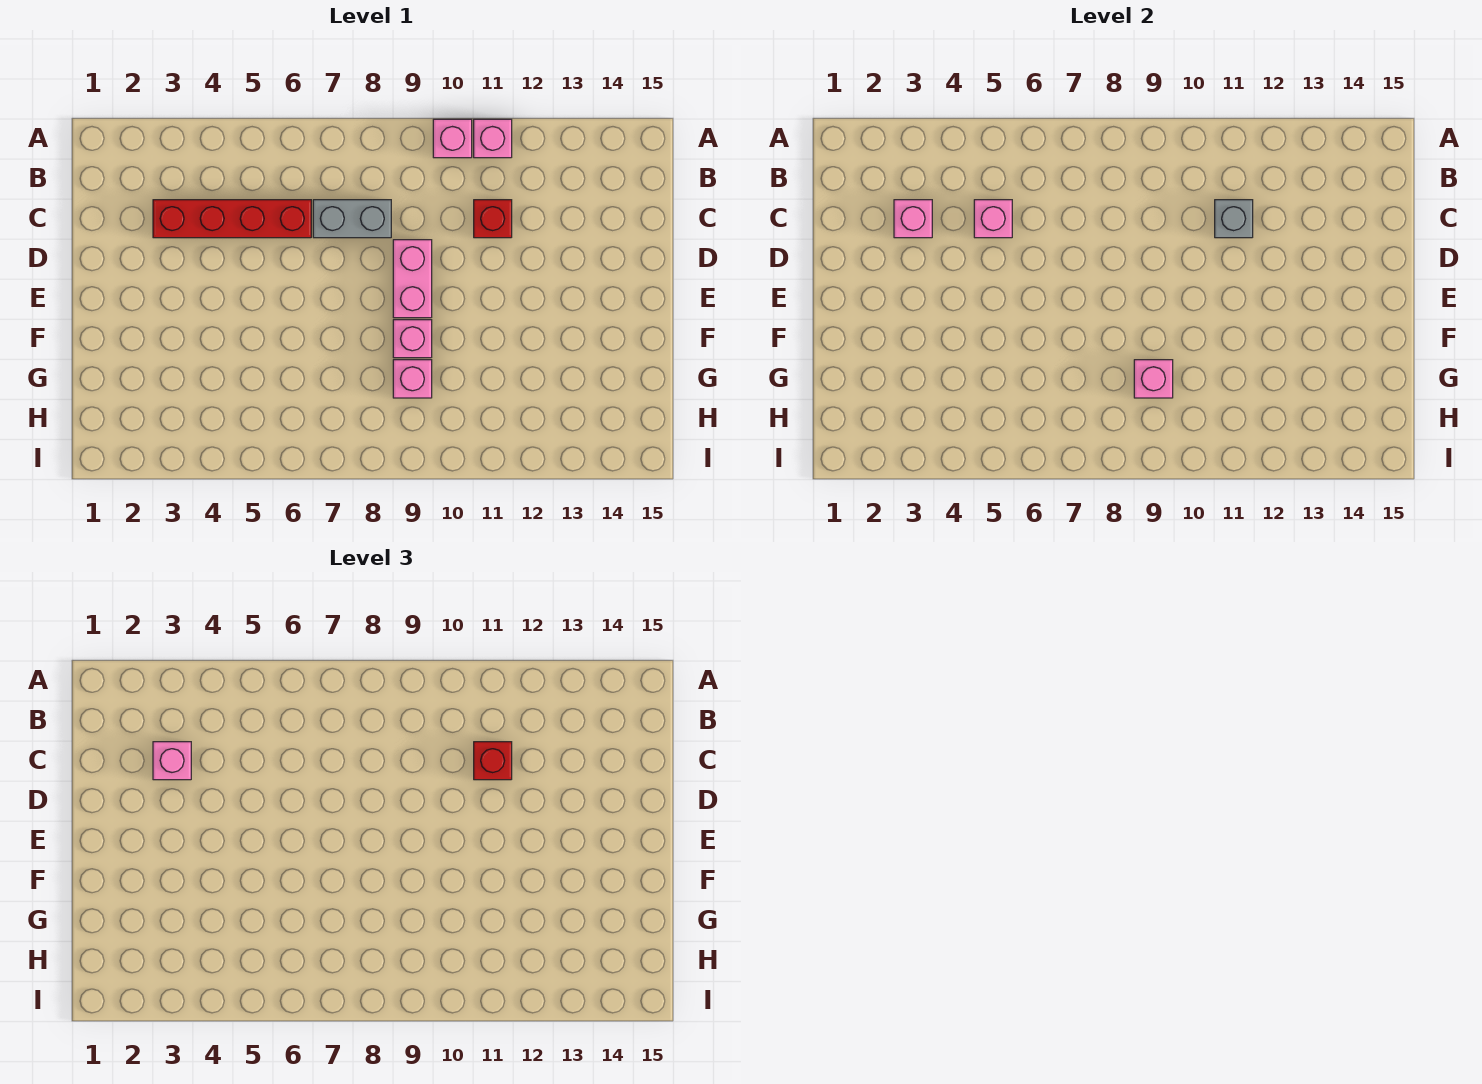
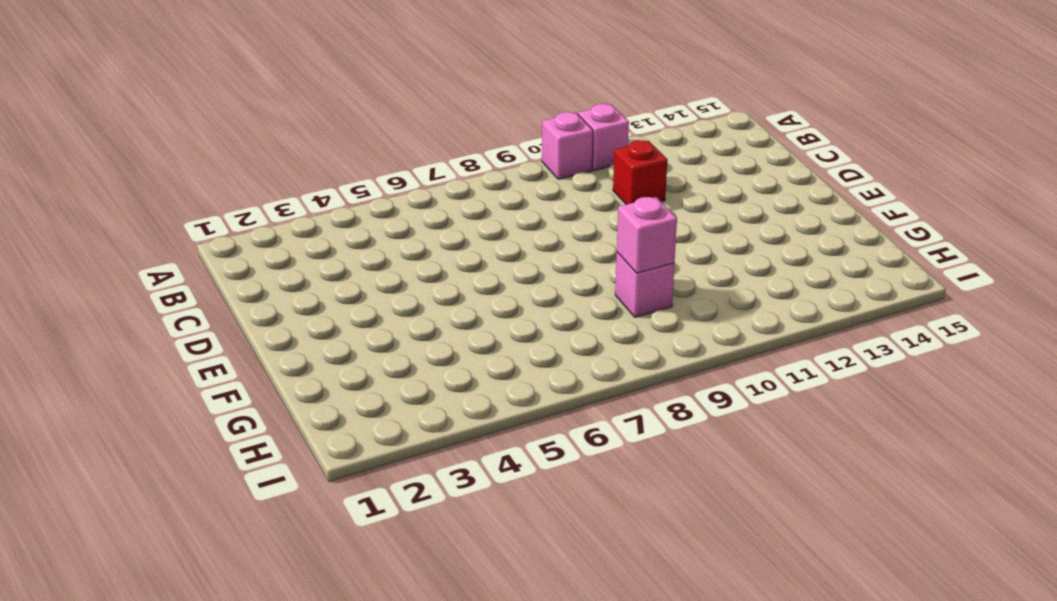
none -> red brick C3:C6 level 1
none -> grey brick C7:C8 level 1
none -> pink brick D9:E9 level 1

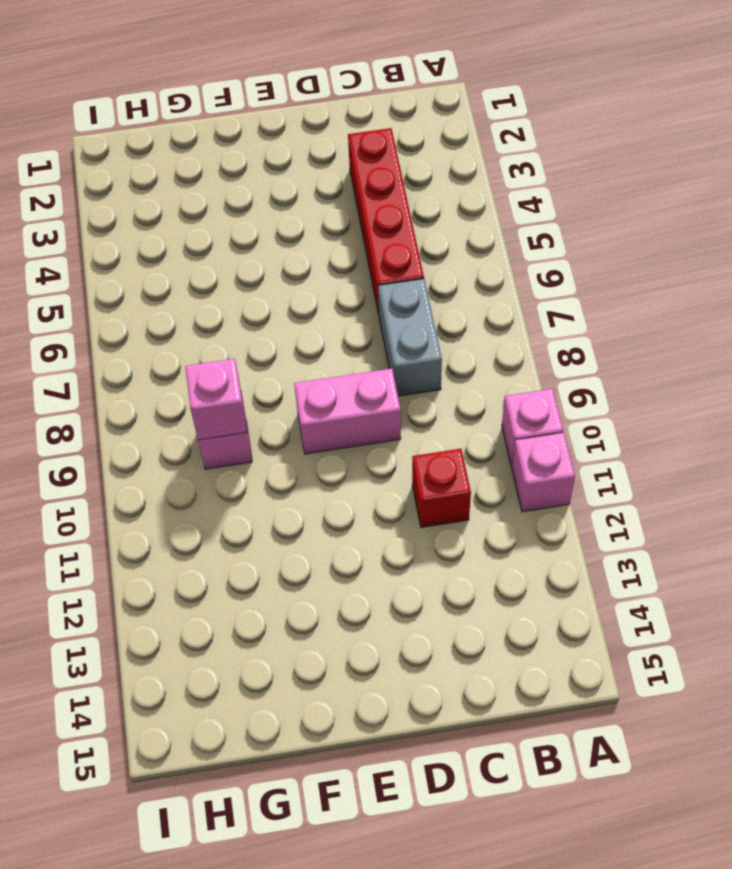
none -> pink brick F9 level 1
none -> pink brick C3 level 2
none -> pink brick C5 level 2

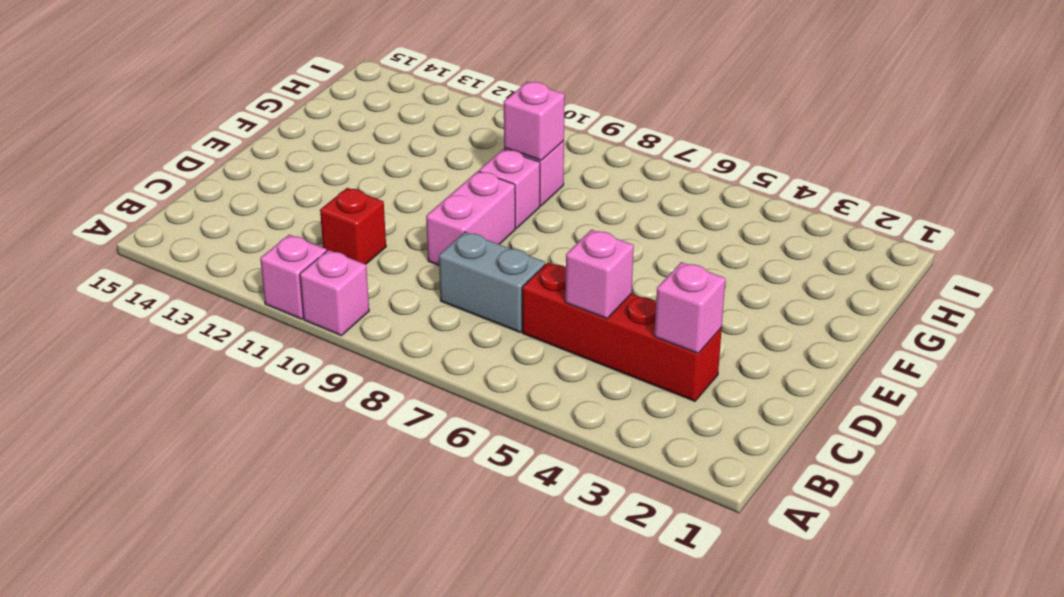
none -> grey brick C11 level 2
none -> pink brick C3 level 3
none -> red brick C11 level 3

